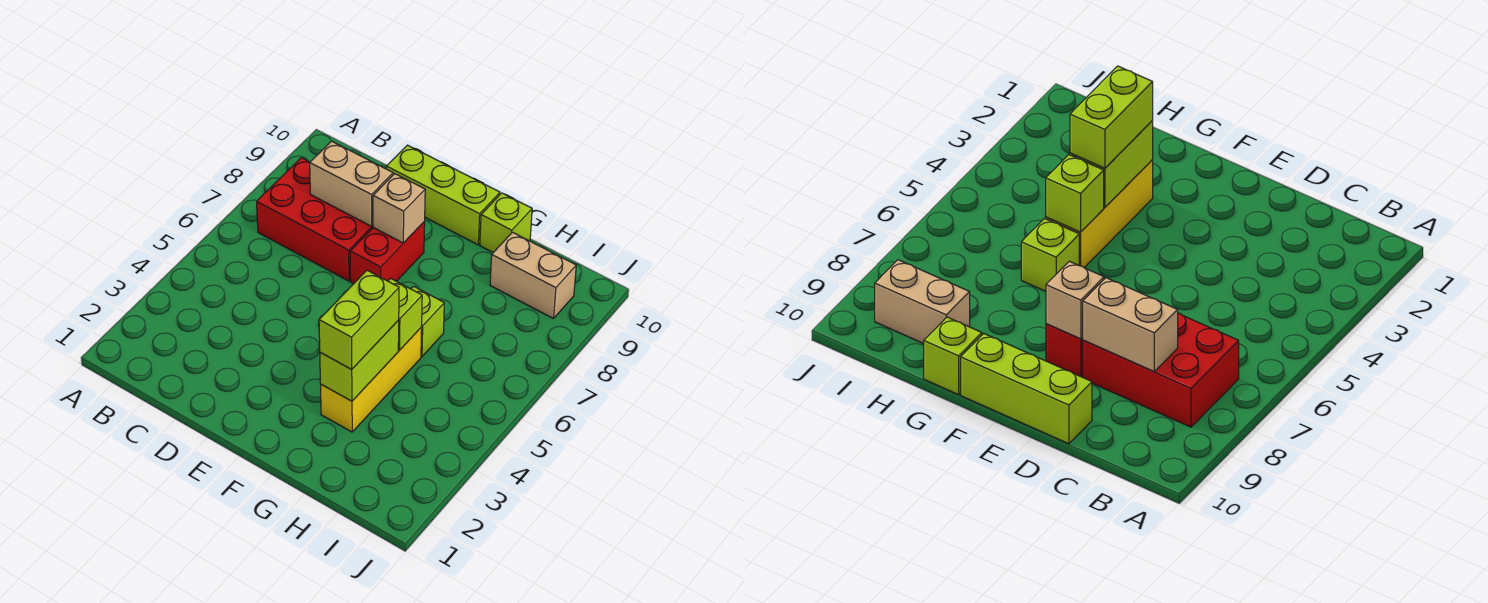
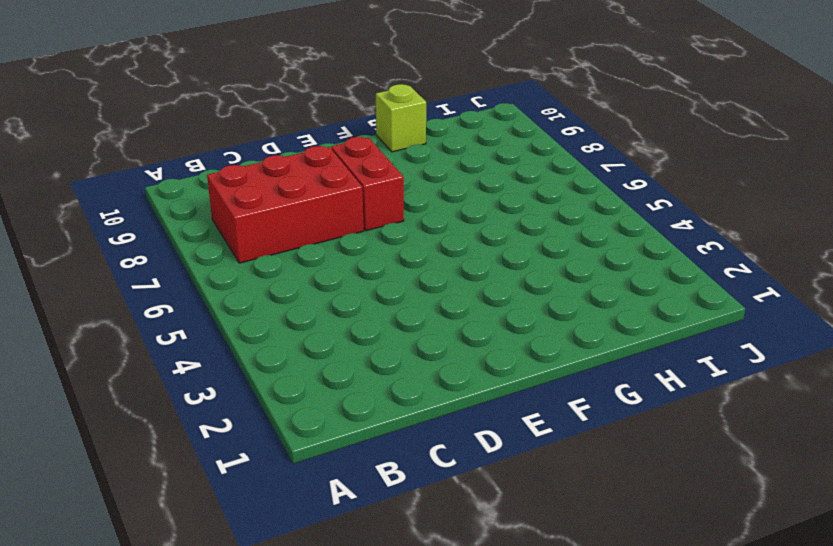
none -> lime brick D10:F10 level 1
none -> yellow brick G3:G5 level 1
none -> lime brick G6 level 1

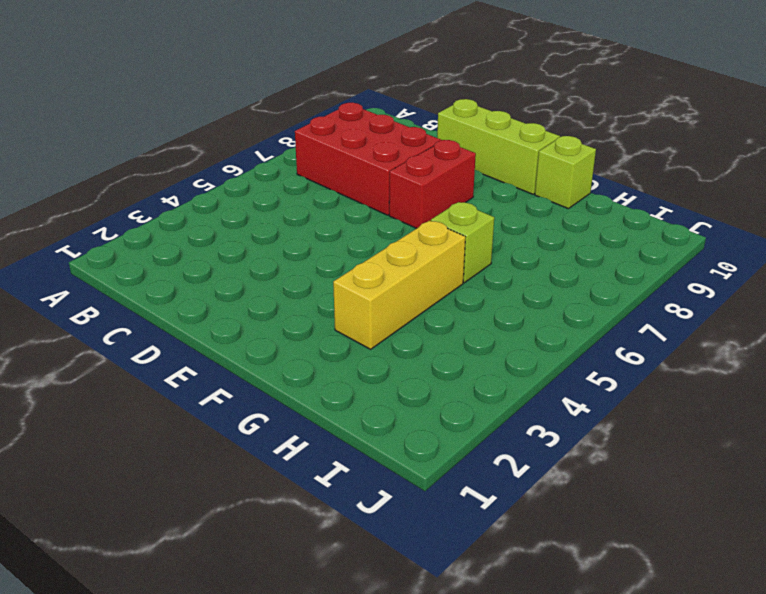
none -> tan brick H9:I9 level 1
none -> tan brick C8:D8 level 2
none -> tan brick E8 level 2

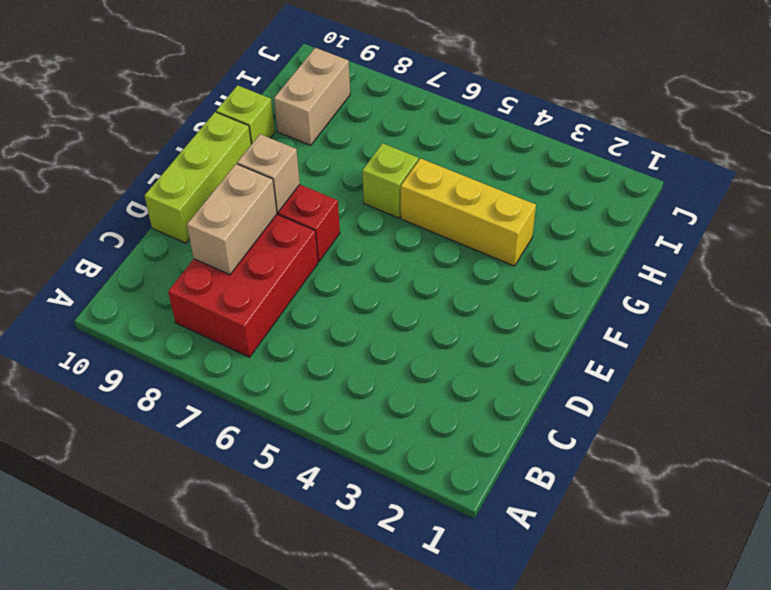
none -> lime brick G3:G4 level 2
none -> lime brick G5 level 2
none -> lime brick G3:G4 level 3

